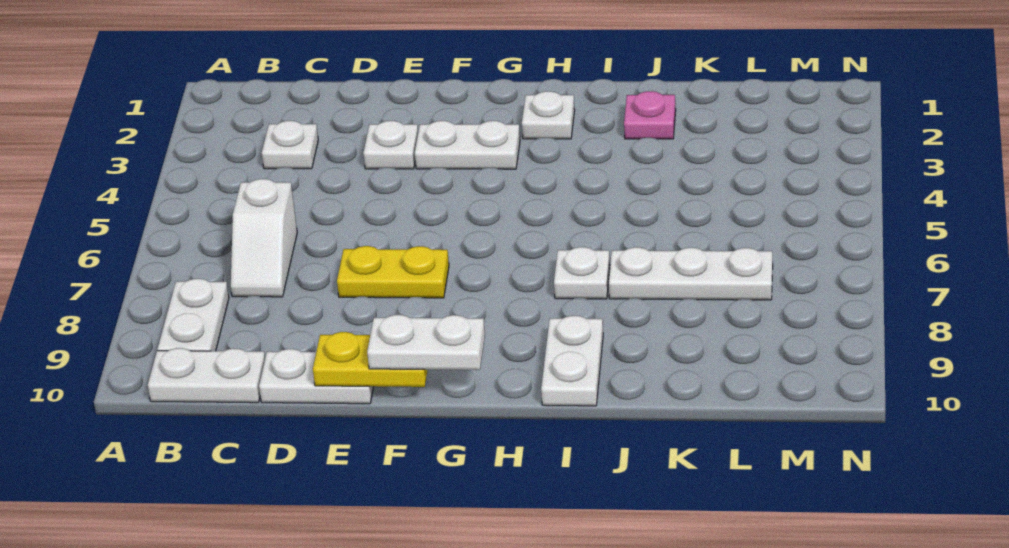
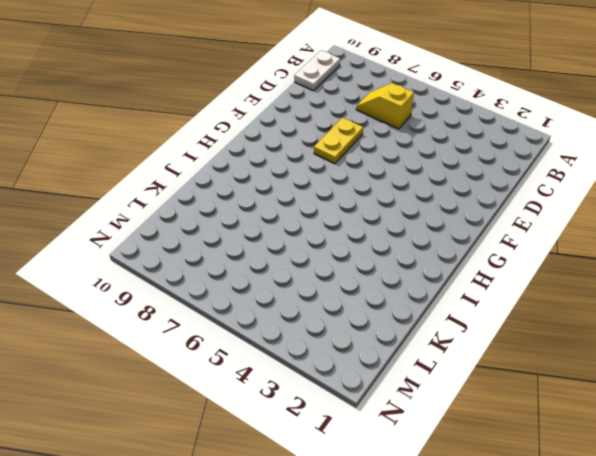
yellow slope C6:C7 level 1 top 6 -> white slope C6:C7 level 1 top 6
none -> white plate B8:B9 level 1
none -> white plate C3 level 1
none -> white plate D10:E10 level 1

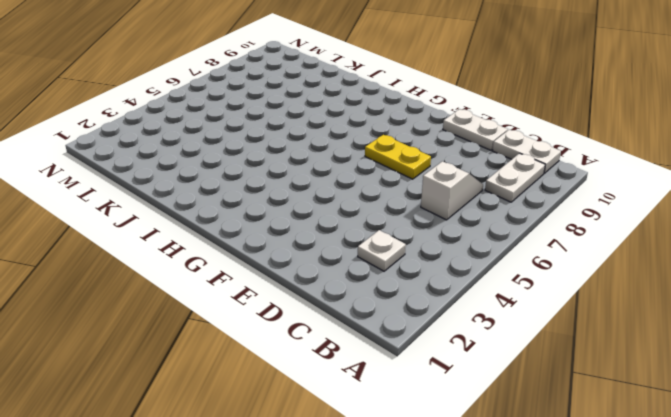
none -> white plate E3 level 1
none -> white plate F3:G3 level 1
none -> white plate H2 level 1

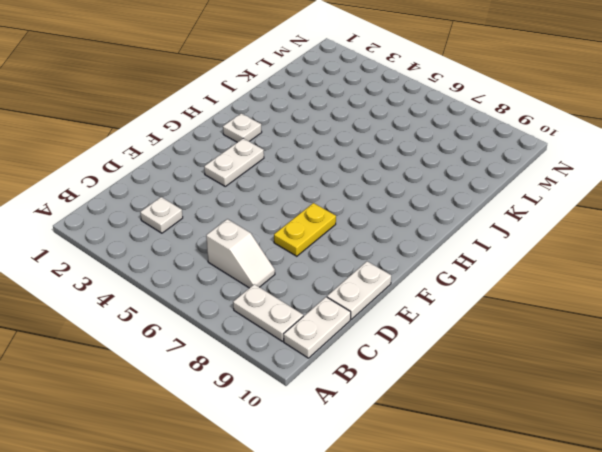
none -> white plate E3 level 1
none -> white plate I7 level 1
none -> white plate I9:I10 level 1

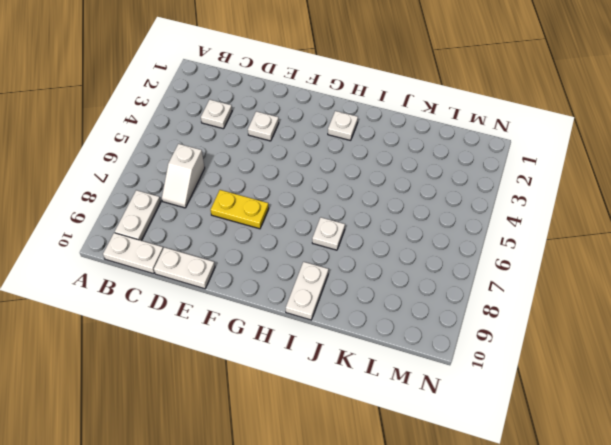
none -> white plate F3:G3 level 1
none -> pink plate J2 level 1
none -> white plate J7:L7 level 1

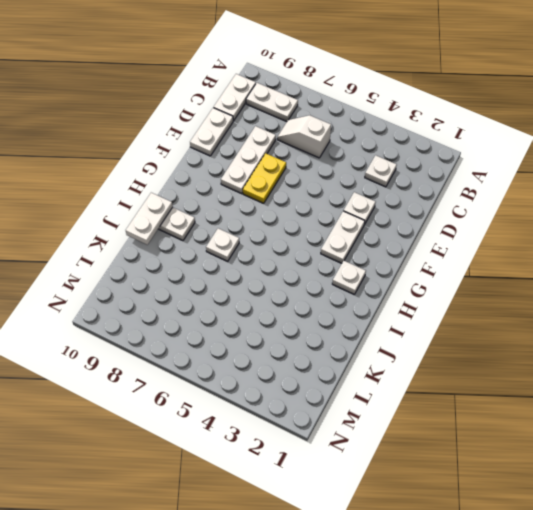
white plate D8:F8 level 1 -> white plate J7:L7 level 1
white plate I10:J10 level 2 -> white plate F10:G10 level 3
none -> pink plate J2 level 1
none -> yellow plate E10:F10 level 2

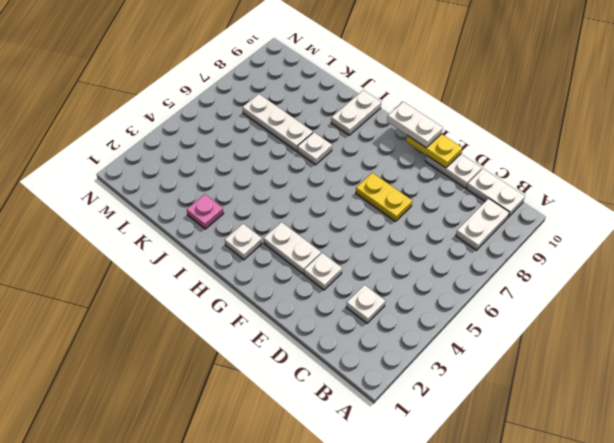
none -> white slope C6:C7 level 1 top 6

